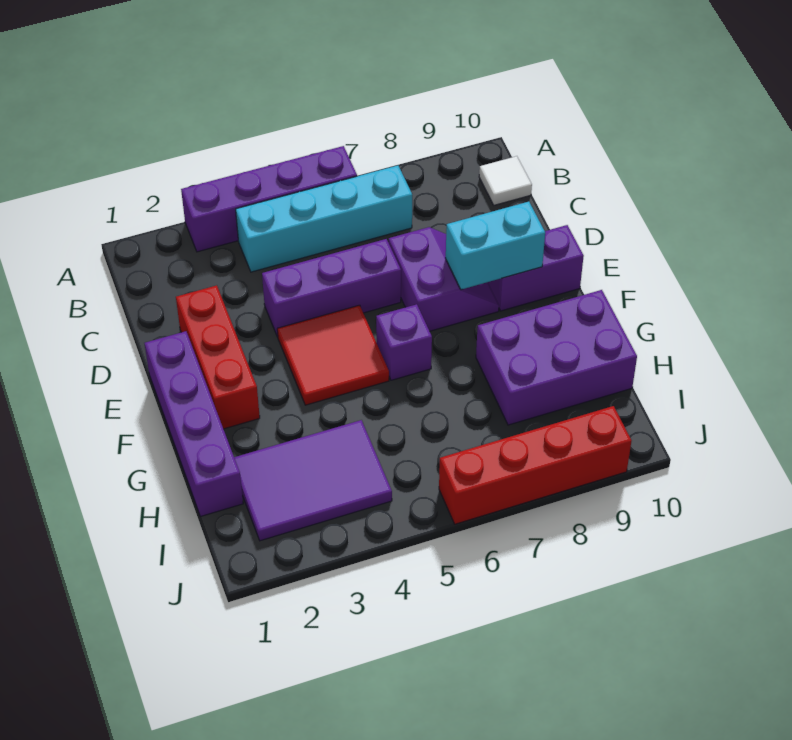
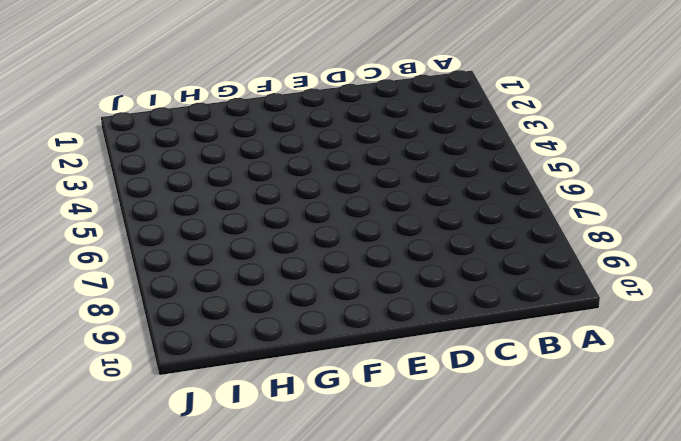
none -> purple brick A3:A6 level 1
none -> cyan brick B4:B7 level 1
none -> white tile B10 level 1

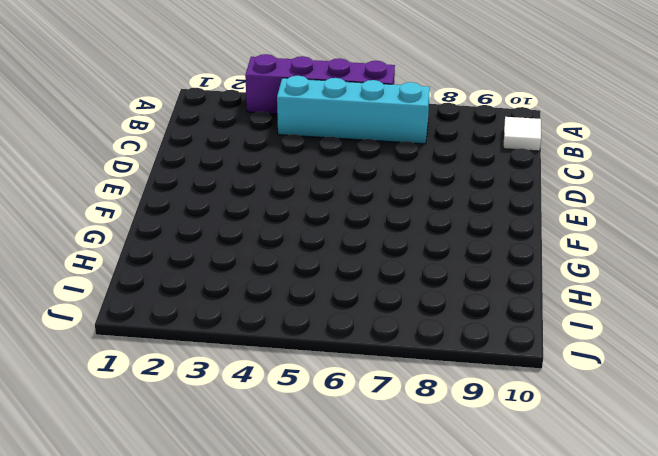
none -> red brick D2:F2 level 1
none -> purple brick D4:D6 level 1
none -> purple slope D7:E8 level 1 top 7

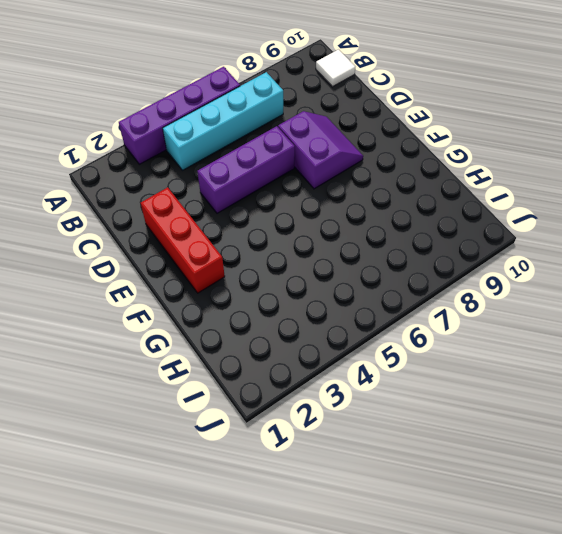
none -> purple brick E1:H1 level 1
none -> red tile E4:F5 level 1
none -> purple brick E9:E10 level 1

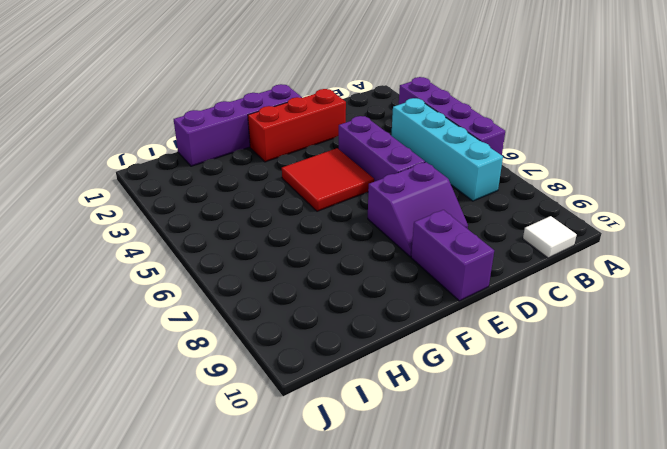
none -> purple brick F6 level 1
none -> purple brick G8:H10 level 1
none -> purple tile H2:I4 level 1

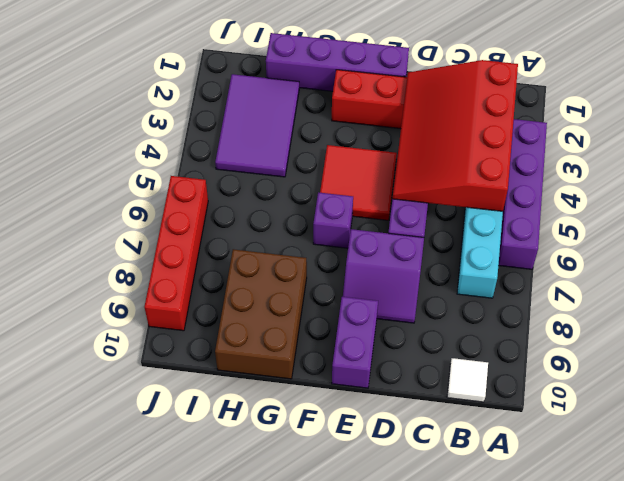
red slope B2:D5 level 2 top B -> none
brown brick G8:H10 level 1 -> purple brick G8:H10 level 1
none -> cyan brick E8:E9 level 2

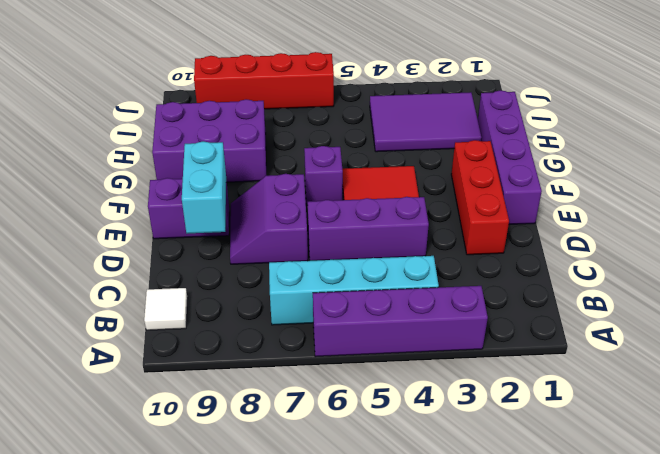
cyan brick D9:E9 level 2 -> cyan brick E8:E9 level 2

